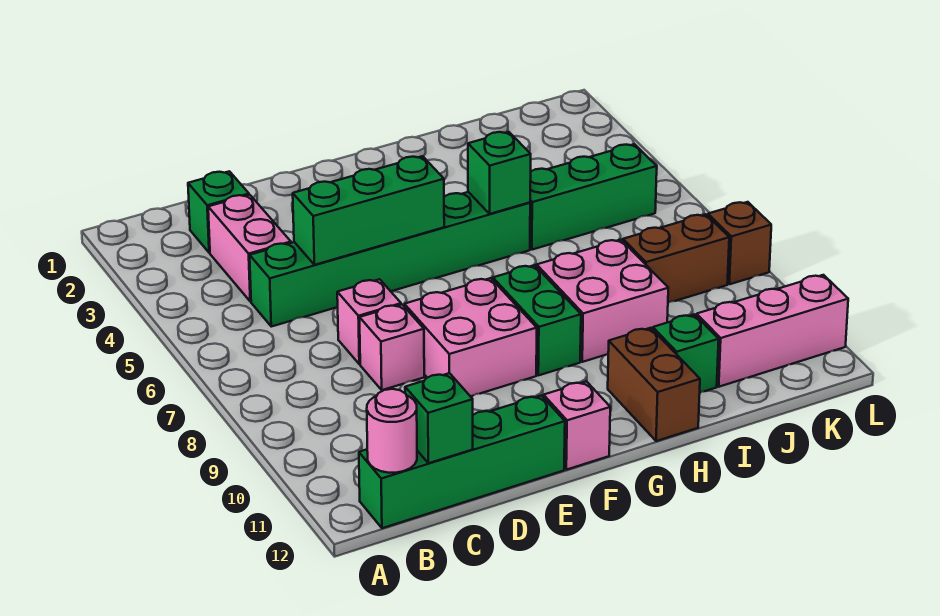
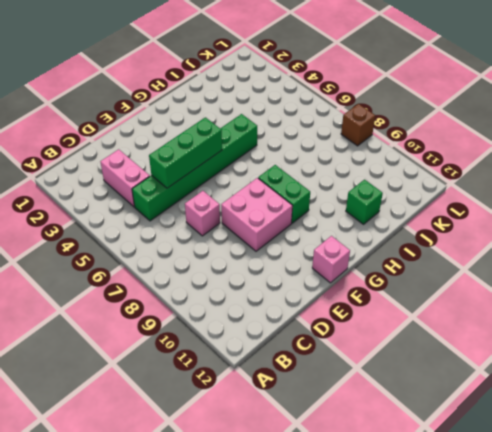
none -> green brick B12:E12 level 1
none -> green brick C2 level 1
none -> pink brick D8 level 1

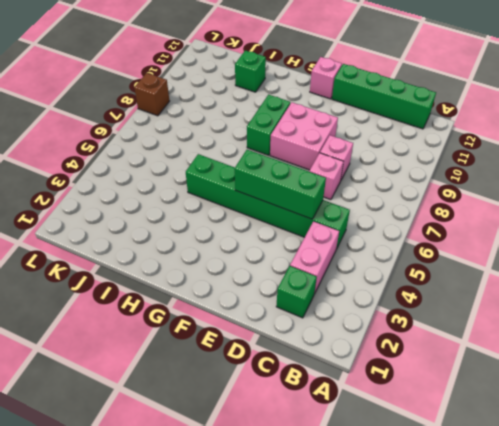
none -> pink brick H8:I9 level 1
none -> brown brick H11:H12 level 1
none -> green brick I5:K5 level 1

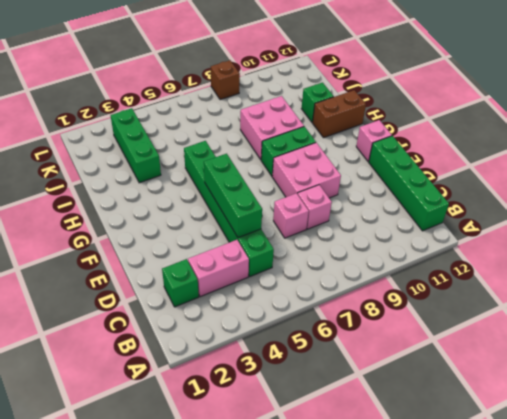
green brick I3:K3 level 1 -> green brick I5:K5 level 1
none -> brown brick J8:K8 level 1
none -> pink brick J11:L11 level 1
none -> pink round brick B12 level 2

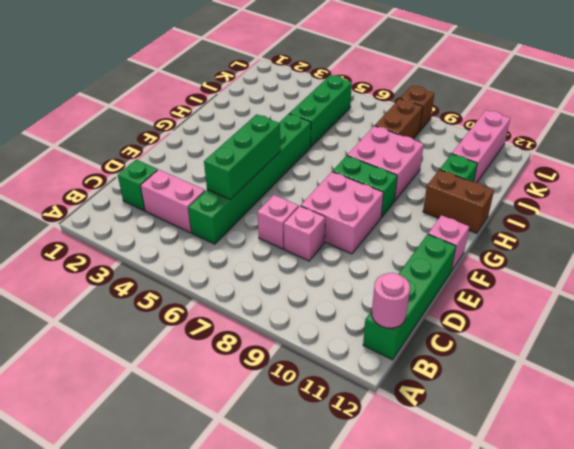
none -> green brick C12 level 2
none -> green brick H5 level 2

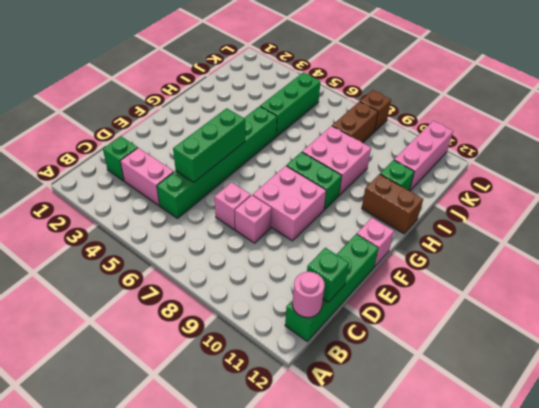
none -> green brick H5 level 2

